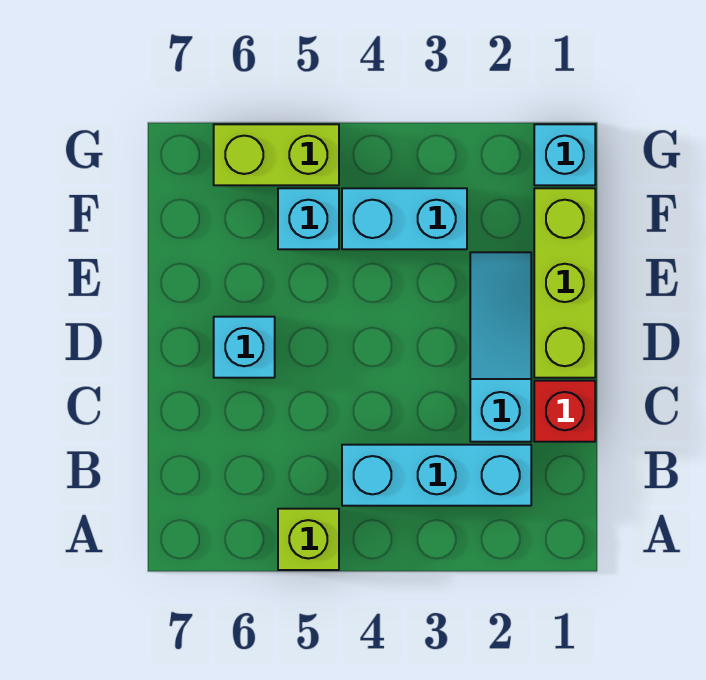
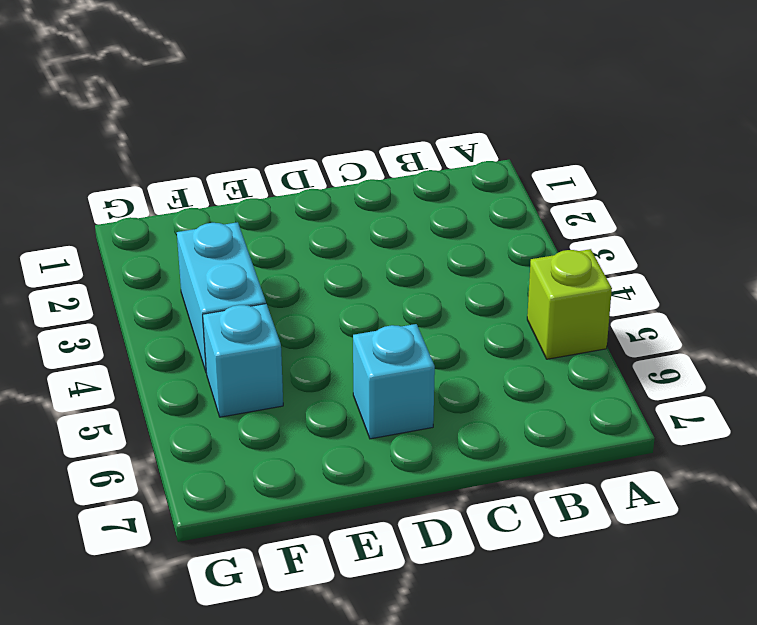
none -> cyan brick B2:B4 level 1
none -> red brick C1 level 1

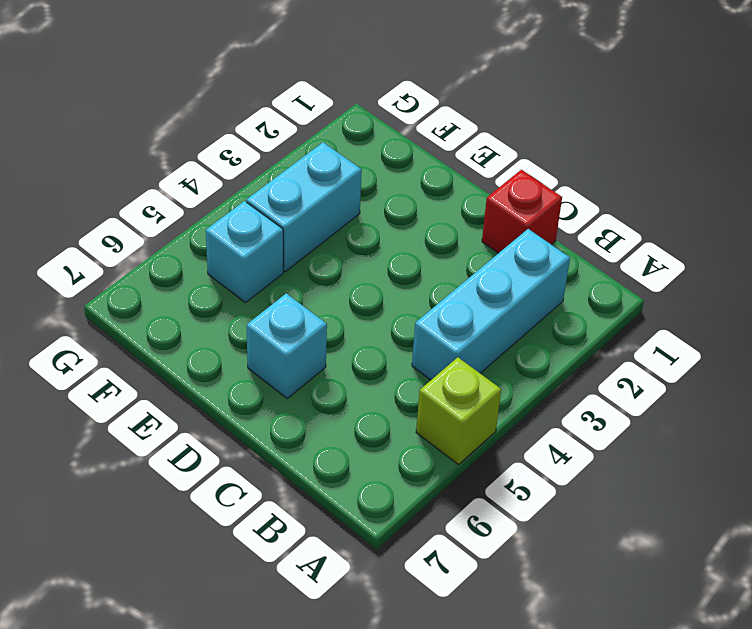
none -> cyan slope C2:E2 level 1 top C
none -> lime brick D1:F1 level 1

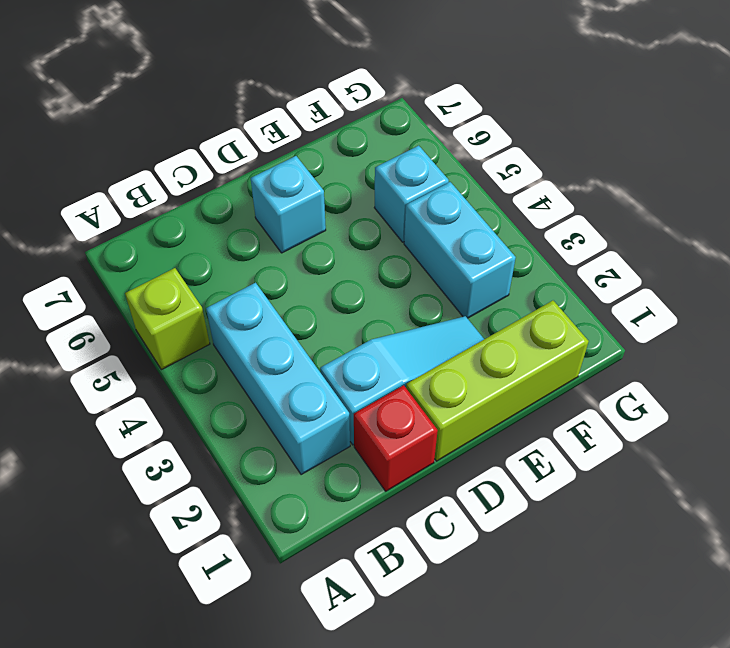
none -> cyan brick G1 level 1
none -> lime brick G5:G6 level 1

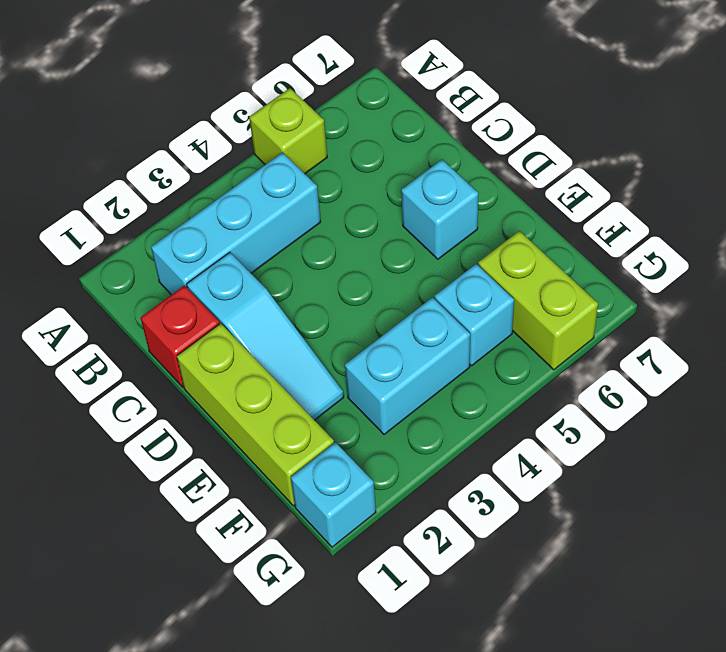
lime brick F6:G6 level 1 -> lime brick G5:G6 level 1

